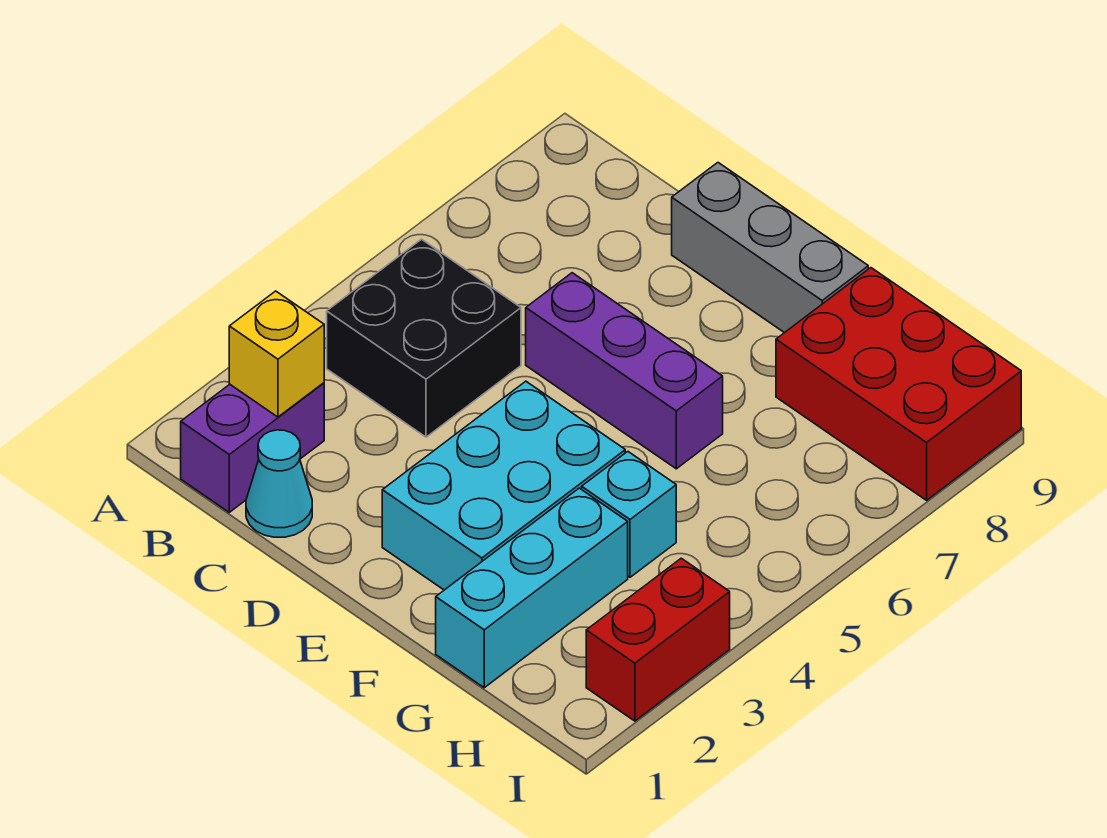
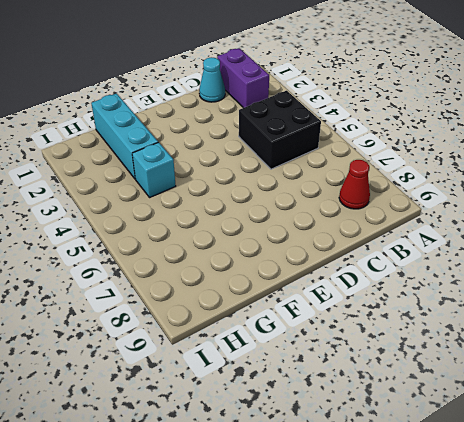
red cone B8 level 1 -> none
none -> purple brick D6:F6 level 1
none -> grey brick D9:F9 level 1

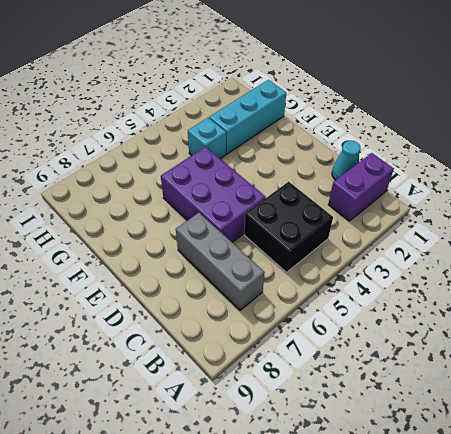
grey brick B7:D7 level 1 -> grey brick D9:F9 level 1
purple brick D5:F6 level 1 -> purple brick D6:F6 level 1
none -> cyan brick E2:F4 level 1
none -> red brick G8:I9 level 1

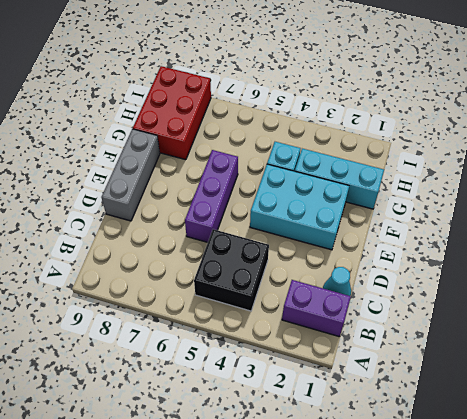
none -> red brick I2:I3 level 1
none -> yellow brick B2 level 2

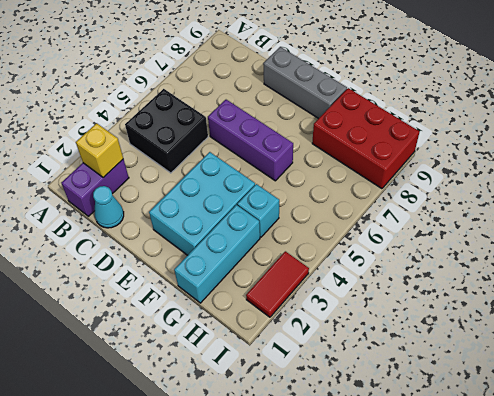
red tile I2:I3 level 1 -> red brick I2:I3 level 1

